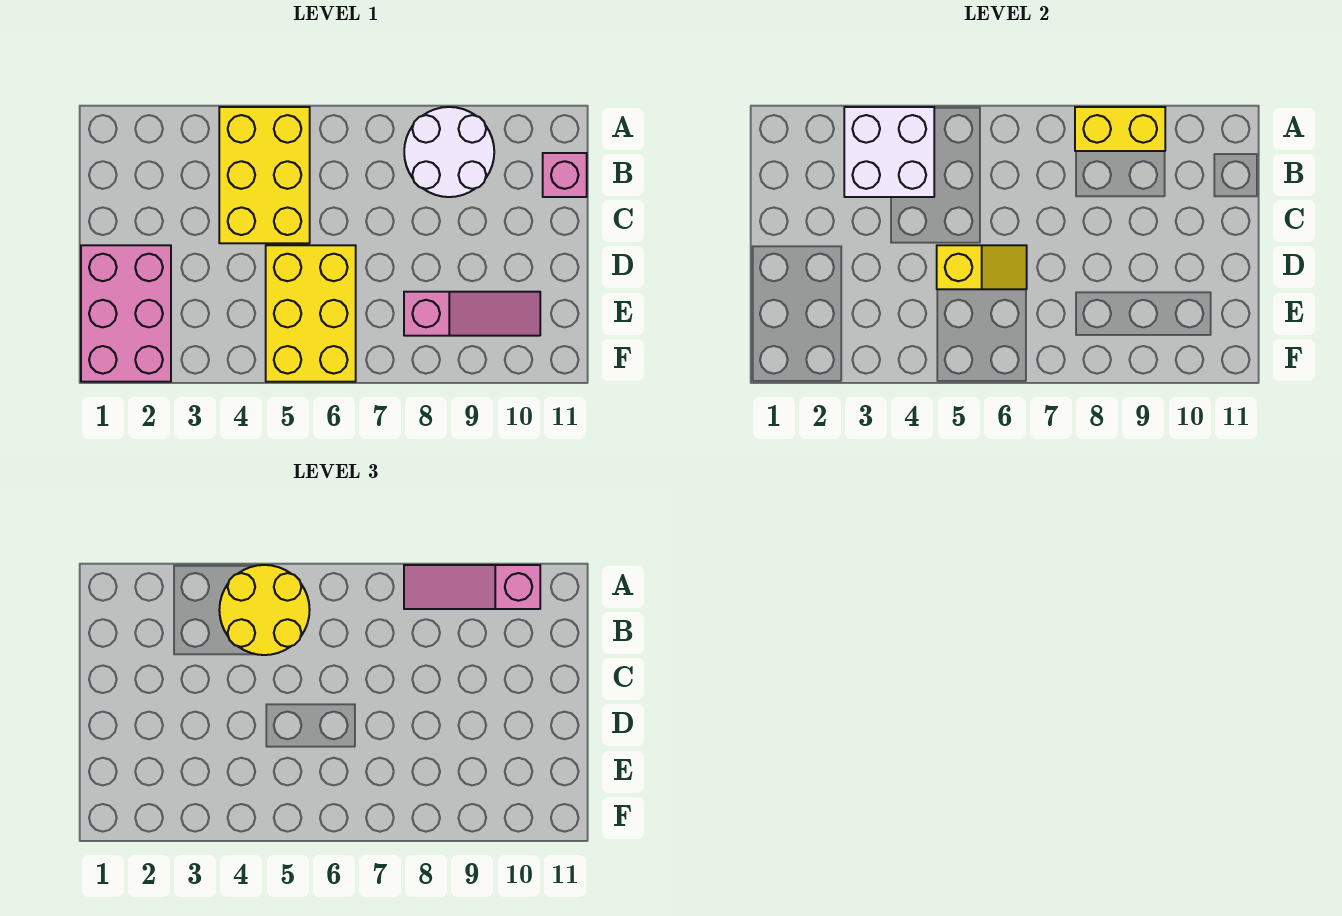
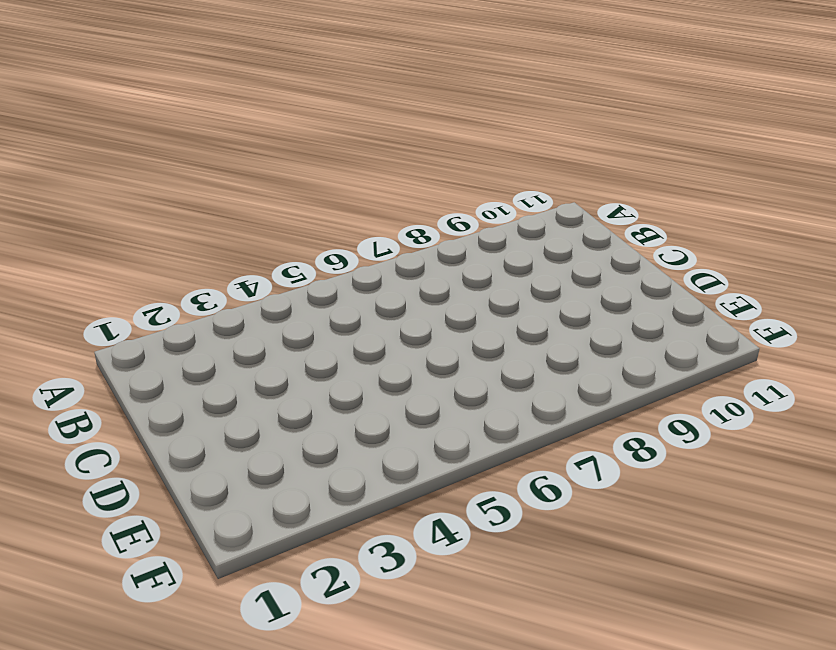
none -> yellow brick A4:C5 level 1
none -> white round brick A8:B9 level 1

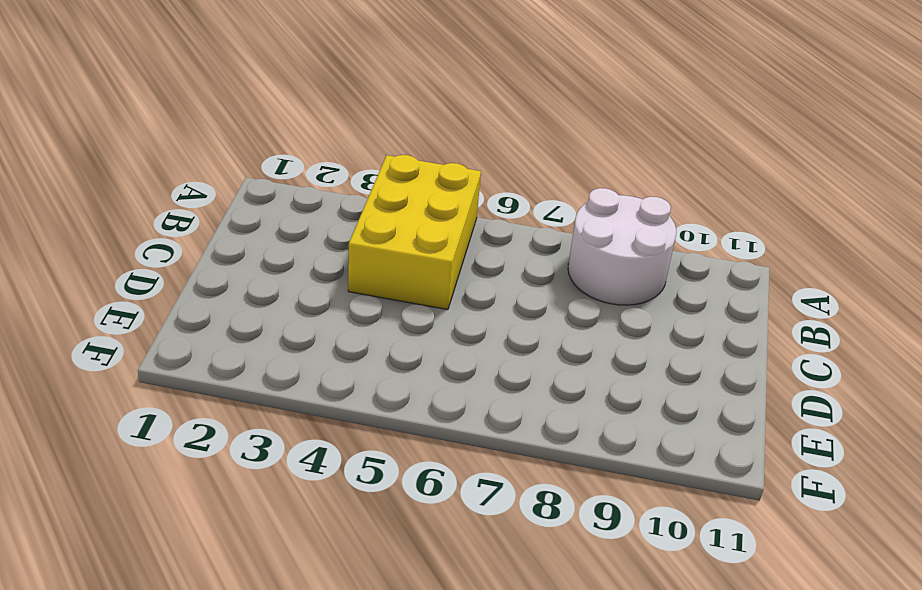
none -> pink brick B11 level 1
none -> pink brick D1:F2 level 1

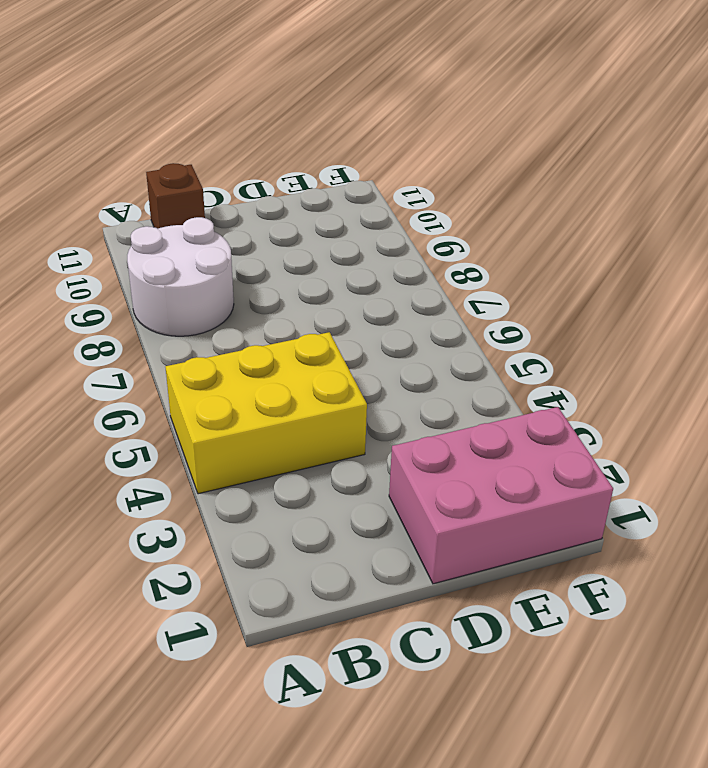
brown brick B11 level 1 -> pink brick B11 level 1
none -> yellow brick D5:F6 level 1
none -> pink slope E8:E10 level 1 top 8

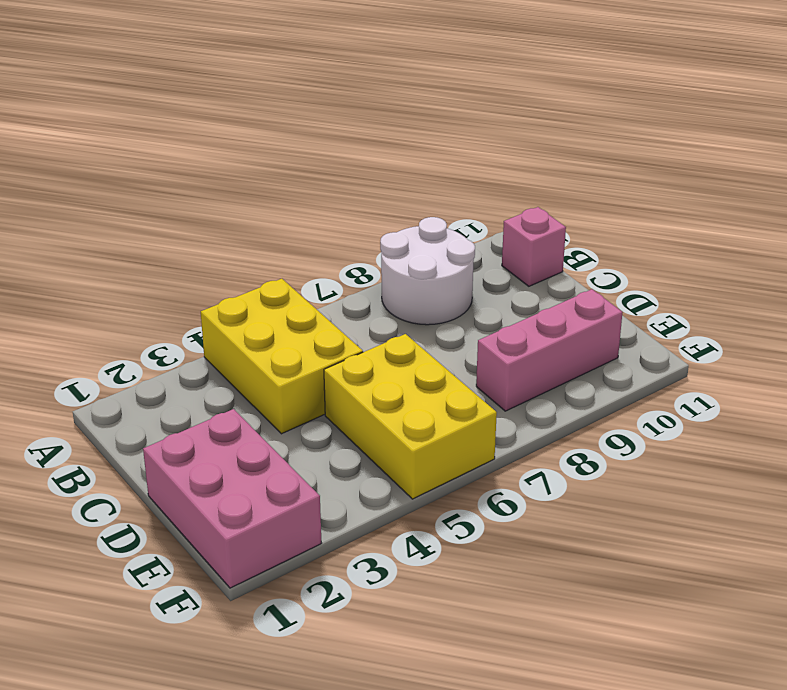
pink brick E8:E10 level 1 -> pink slope E8:E10 level 1 top 8
none -> white brick A3:B4 level 2
none -> yellow brick A8:A9 level 2

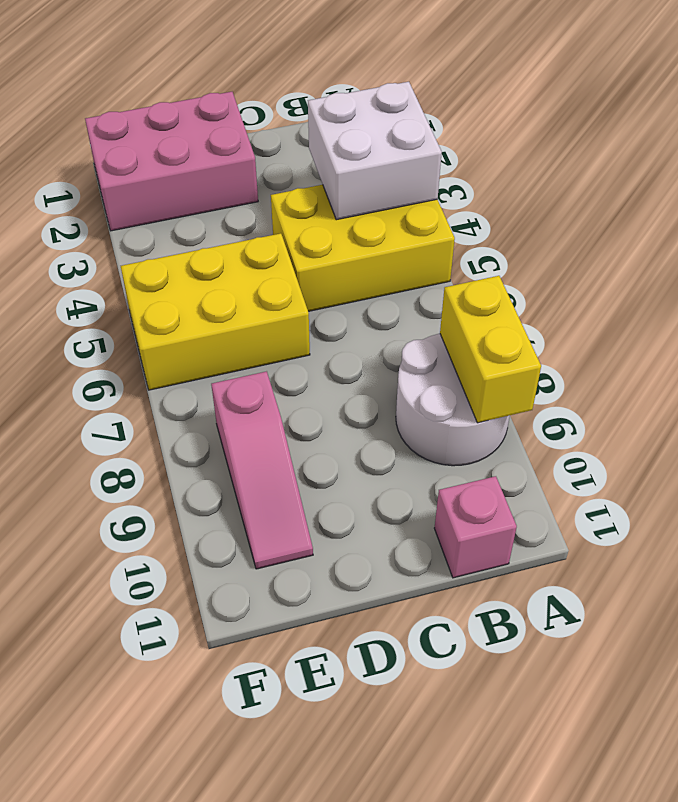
none -> yellow slope D5:D6 level 2 top 5
none -> yellow round brick A4:B5 level 3

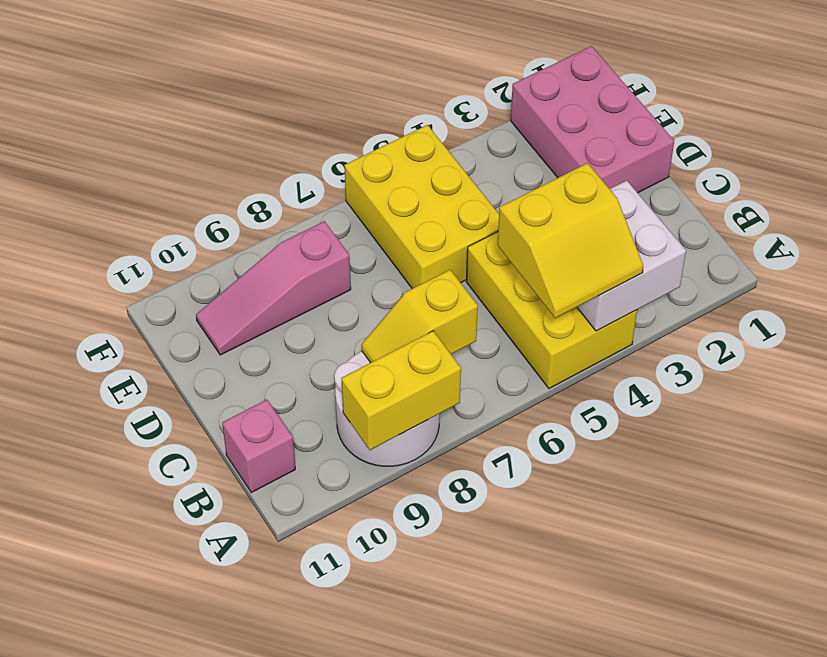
yellow slope A4:B5 level 3 top B -> yellow round brick A4:B5 level 3
yellow slope B7:B8 level 2 top 7 -> yellow slope D5:D6 level 2 top 5
none -> pink slope A8:A10 level 3 top 10

